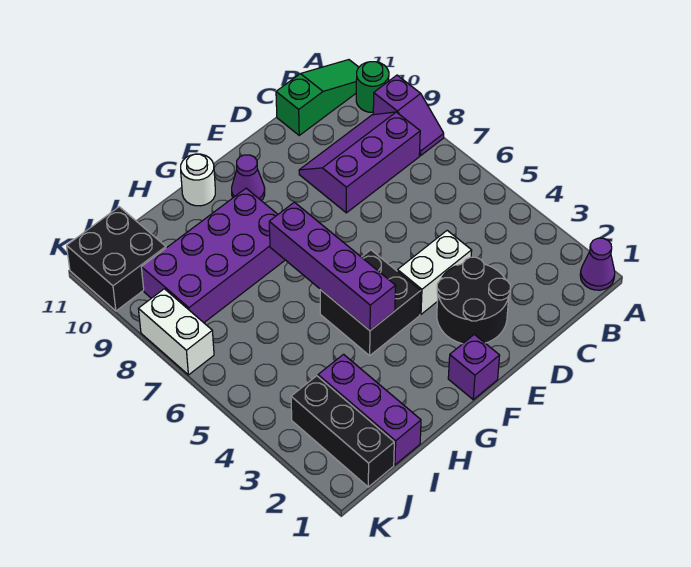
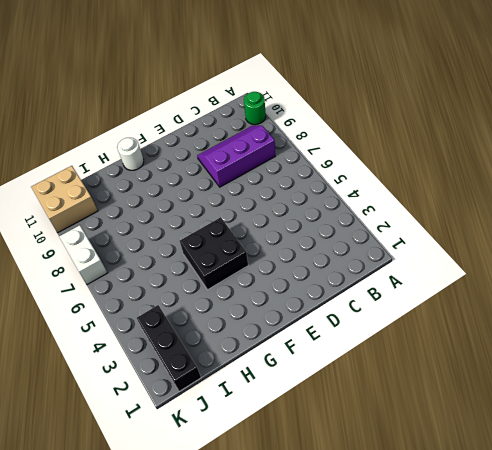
tan brick J10:K11 level 1 -> black brick J10:K11 level 1
none -> purple cone A1 level 1
none -> purple slope A8:A9 level 1 top 9
none -> green slope A11:C11 level 1 top C

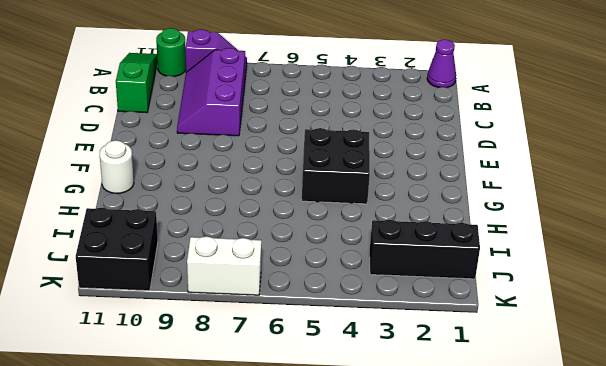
none -> black round brick D2:E3 level 1
none -> white brick D4:E4 level 1
none -> purple brick F1 level 1

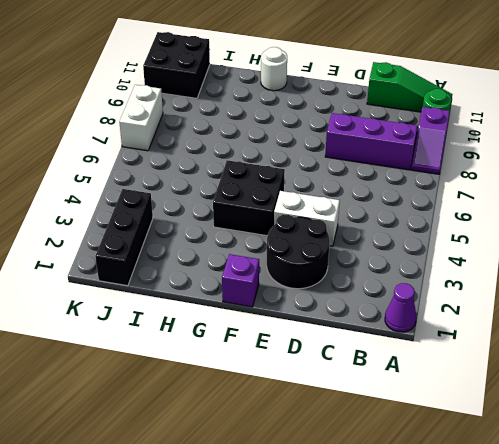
none -> purple cone F10 level 1
none -> purple brick G8:J9 level 1
none -> purple brick I1:I3 level 1

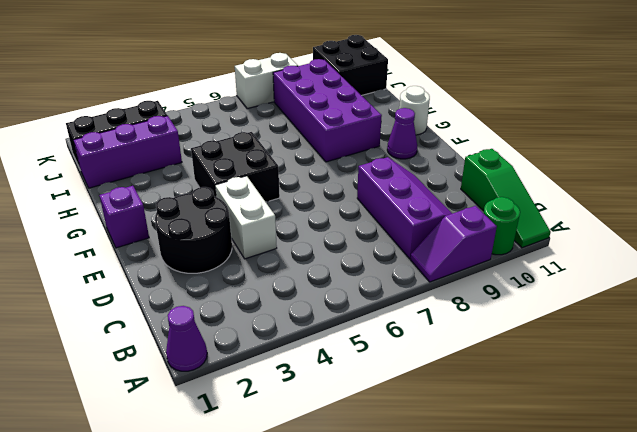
none -> purple brick G4:G7 level 2

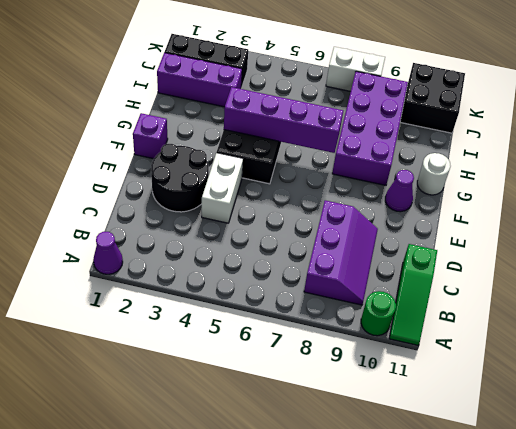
none -> purple slope A8:A9 level 1 top 9

